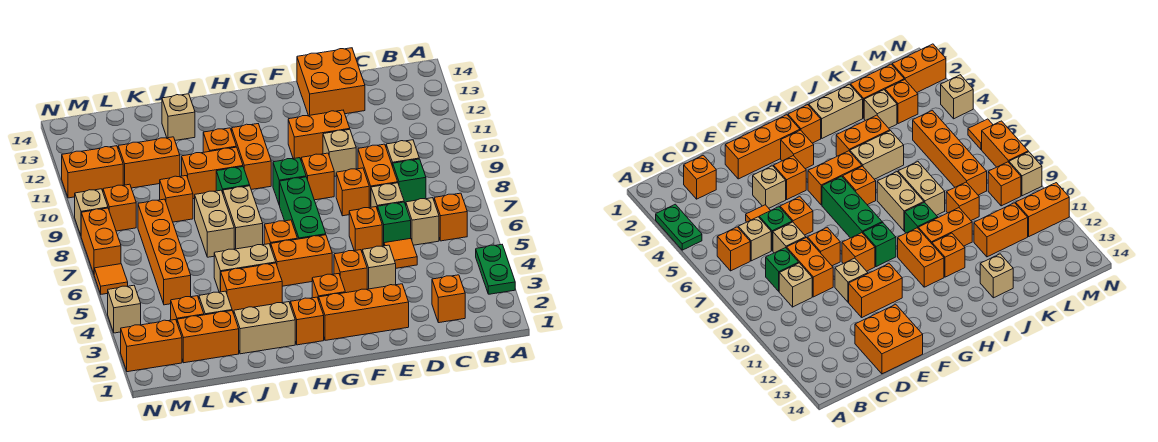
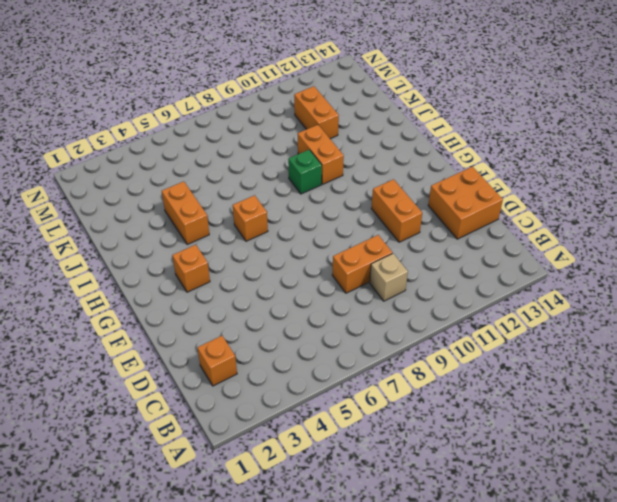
none -> green plate A3:A4 level 1
none -> orange brick B6 level 1
none -> tan brick C6 level 1
none -> green brick C8 level 1

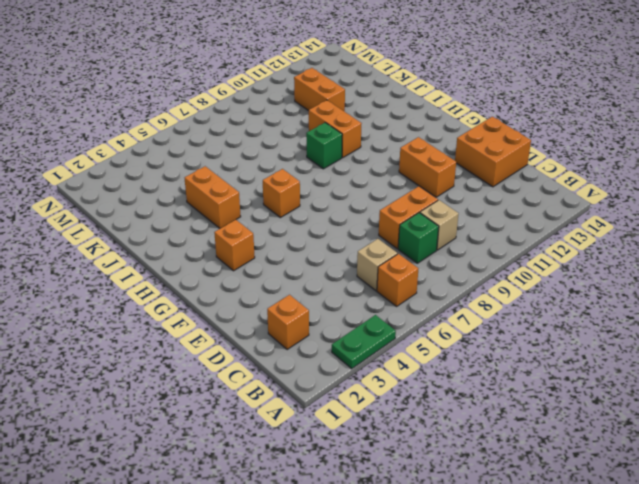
none -> orange tile D5 level 1
none -> green brick D6 level 1
none -> tan brick D7 level 1
none -> orange brick E2:G2 level 1

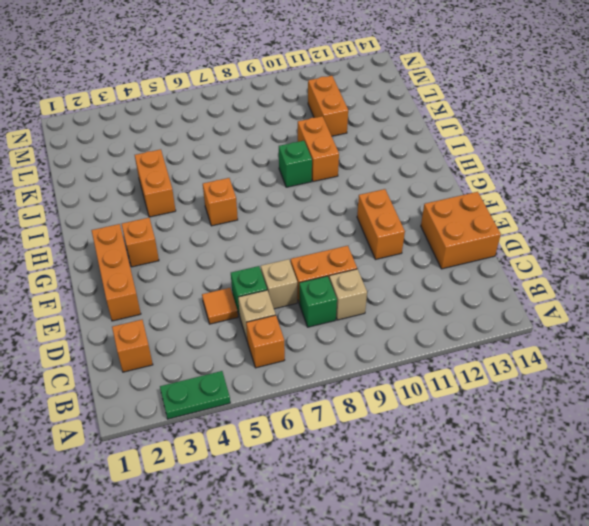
none -> tan brick E4 level 1
none -> orange brick E6 level 1
none -> orange brick E8 level 1
none -> tan brick E10 level 1

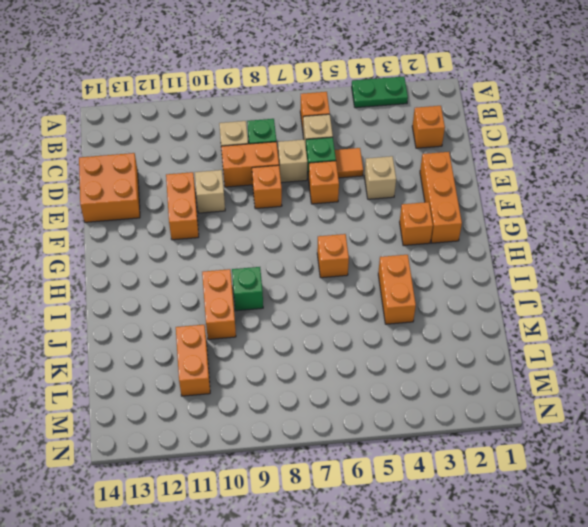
none -> orange brick F4 level 1
none -> orange brick F9 level 1
none -> orange brick G5:H5 level 1
none -> green brick G6:G8 level 1

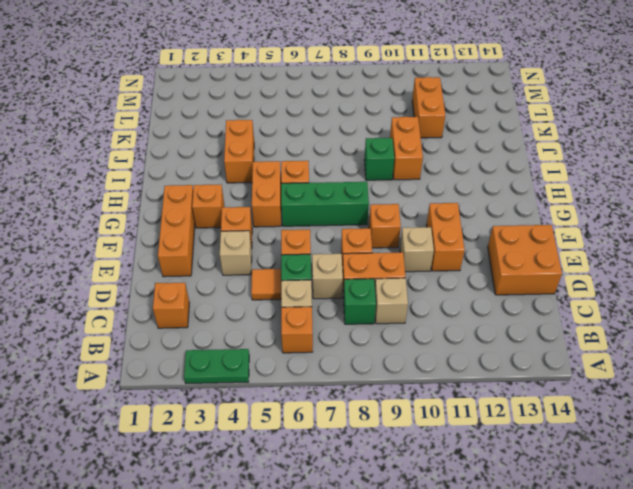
none -> green brick G9 level 1
none -> orange brick H2 level 1
none -> orange brick H10:H11 level 1
none -> tan brick I2:J2 level 1

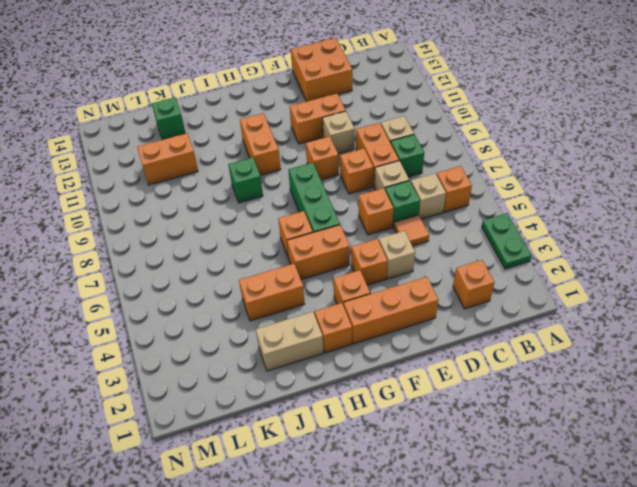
green brick K13 level 1 -> green brick G9 level 1
none -> tan brick I5:J5 level 1
none -> tan brick I7:I8 level 1
none -> orange brick I10:J10 level 1
none -> orange brick I11 level 1

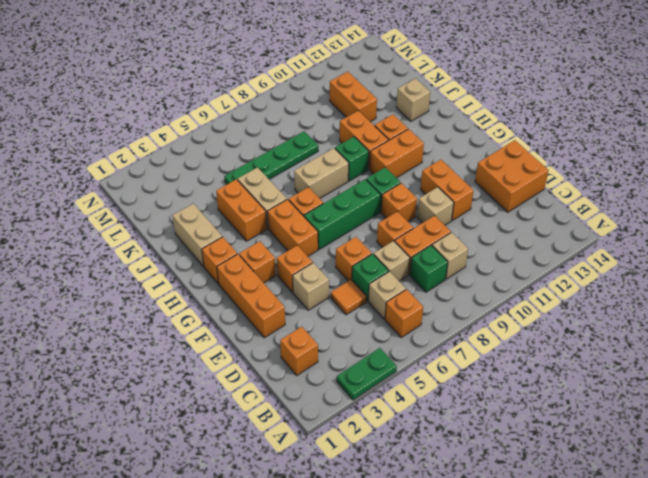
green plate K5:K8 level 1 -> none
none -> tan brick J7:J8 level 1
none -> orange brick K2:L2 level 1
none -> tan brick K3 level 1
none -> orange brick K9 level 1

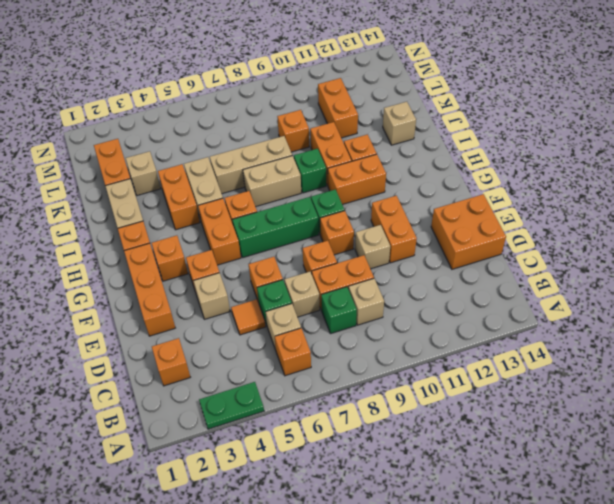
tan brick J6:J8 level 1 -> tan brick J7:J8 level 1
none -> orange brick L3 level 1
none -> orange brick L5:L8 level 1
none -> orange brick M2:N2 level 1
none -> orange brick M9 level 1

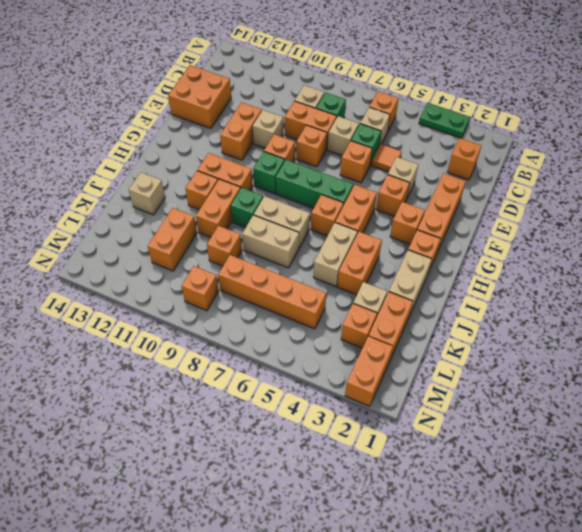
none -> orange brick M11:N11 level 1
none -> tan brick N4 level 1
none -> orange tile N6 level 1
none -> orange brick N7:N8 level 1

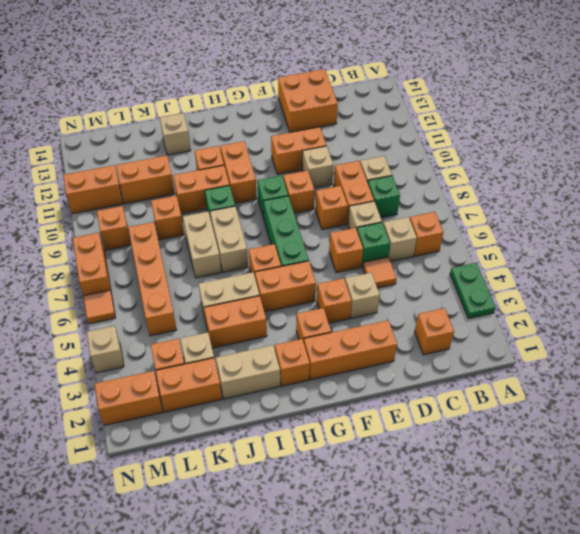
none -> tan brick N9 level 1

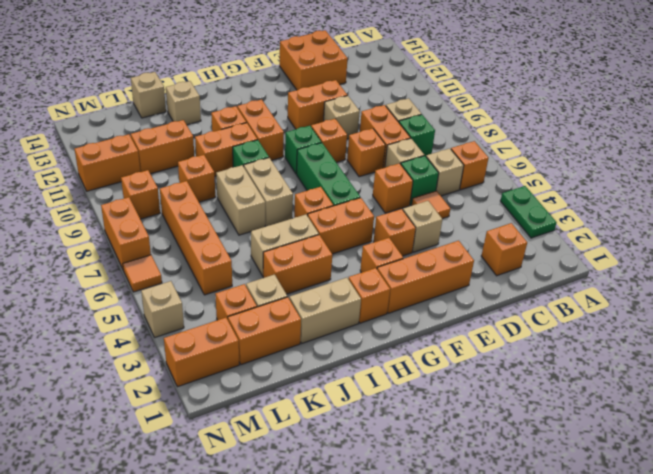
tan brick K14 level 1 -> tan brick N9 level 1

